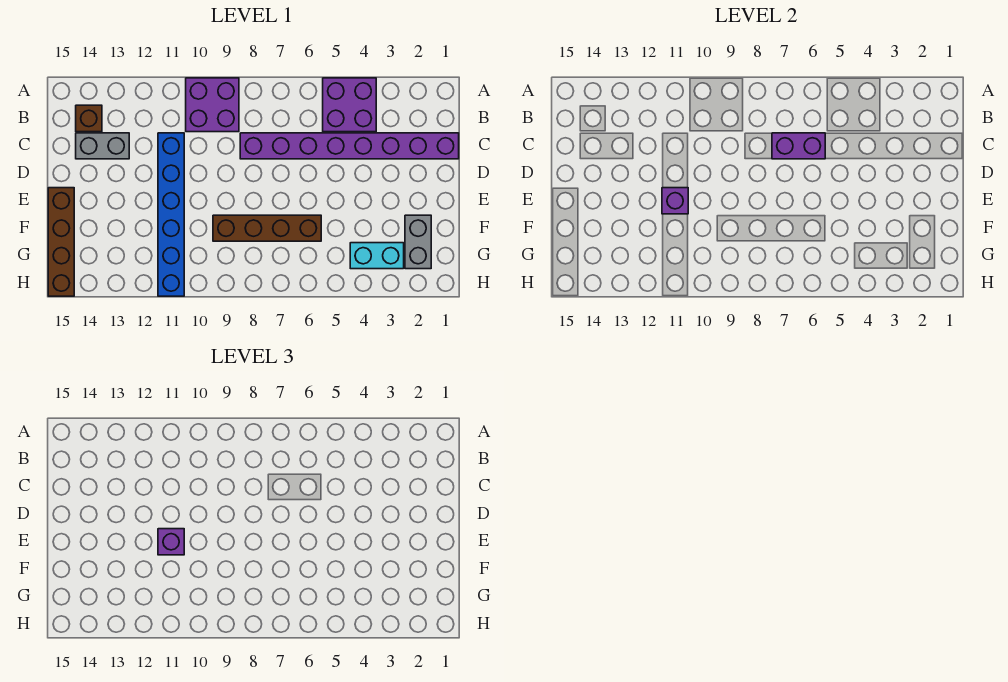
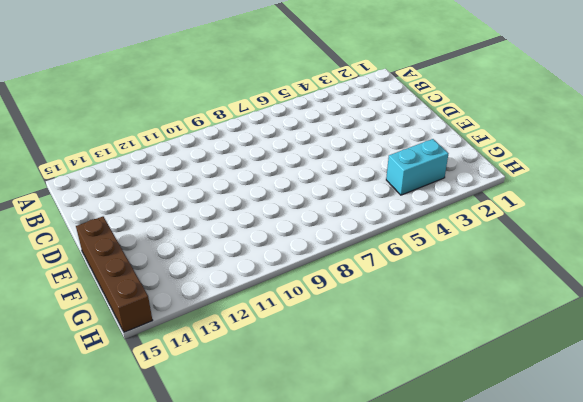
none -> purple brick A4:B5 level 1
none -> purple brick A9:B10 level 1
none -> brown brick B14 level 1

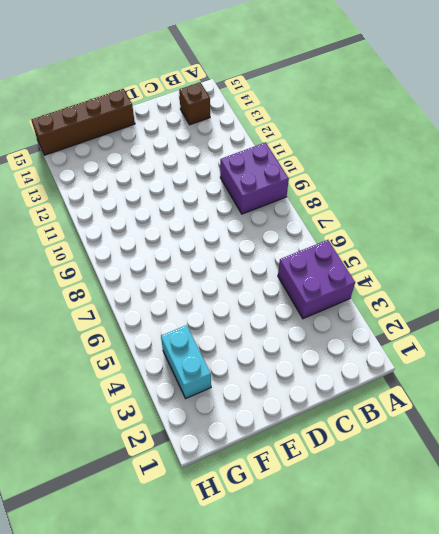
none -> purple brick C1:C8 level 1
none -> blue brick C11:H11 level 1
none -> grey brick C13:C14 level 1

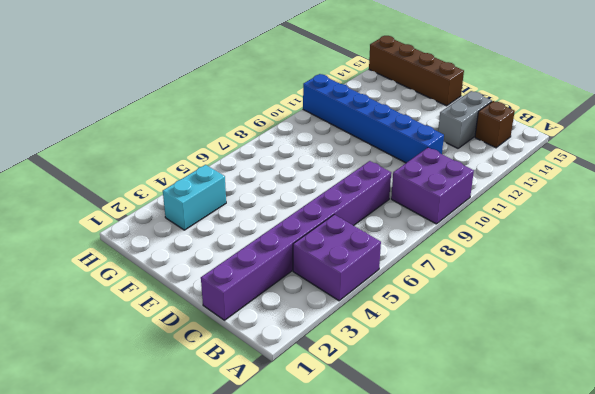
none -> grey brick F2:G2 level 1
none -> brown brick F6:F9 level 1
none -> purple brick C6:C7 level 2

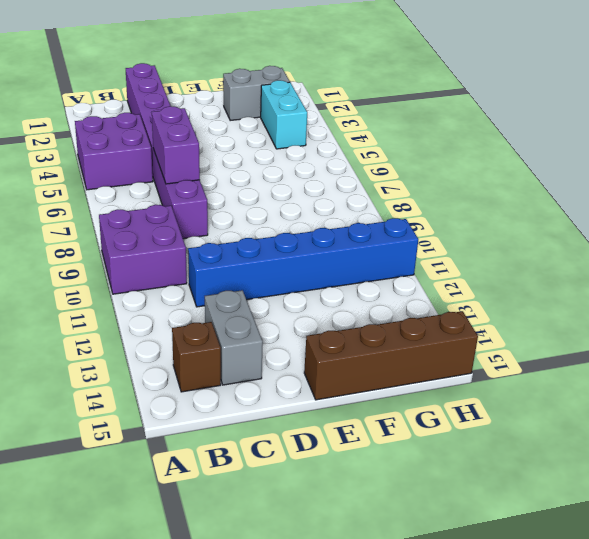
none -> brown brick F6:F9 level 1
none -> purple brick E11 level 2
none -> purple brick E11 level 3

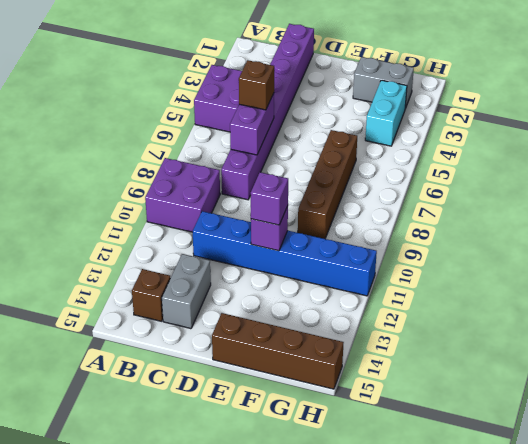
brown brick C6 level 3 -> none

